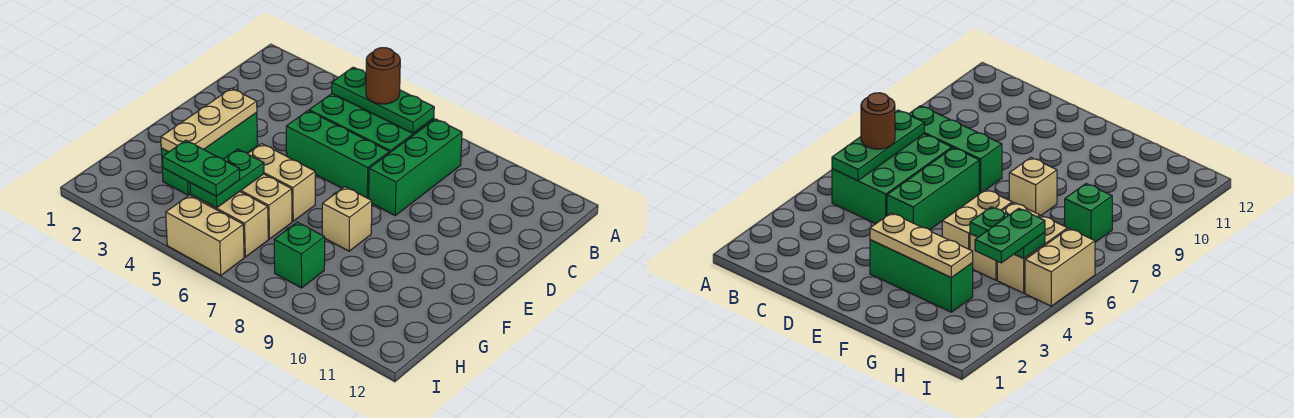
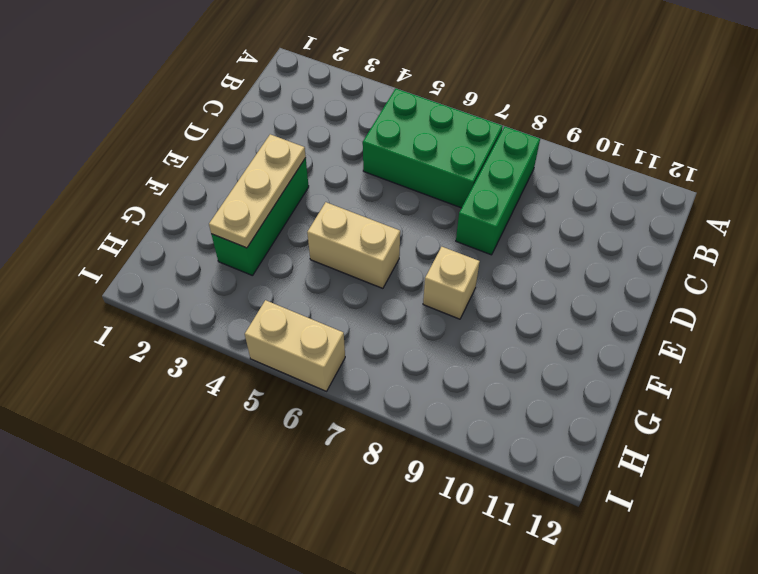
none -> green brick D5:D7 level 1
none -> tan brick G5:G6 level 1
none -> tan brick H5:H6 level 1

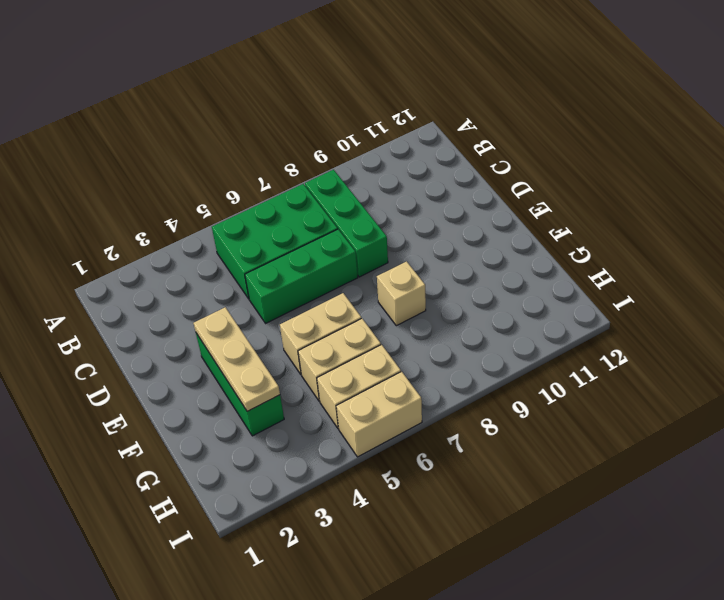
none -> green brick H8 level 1
none -> green plate B5:B7 level 2
none -> green plate G5:H5 level 2

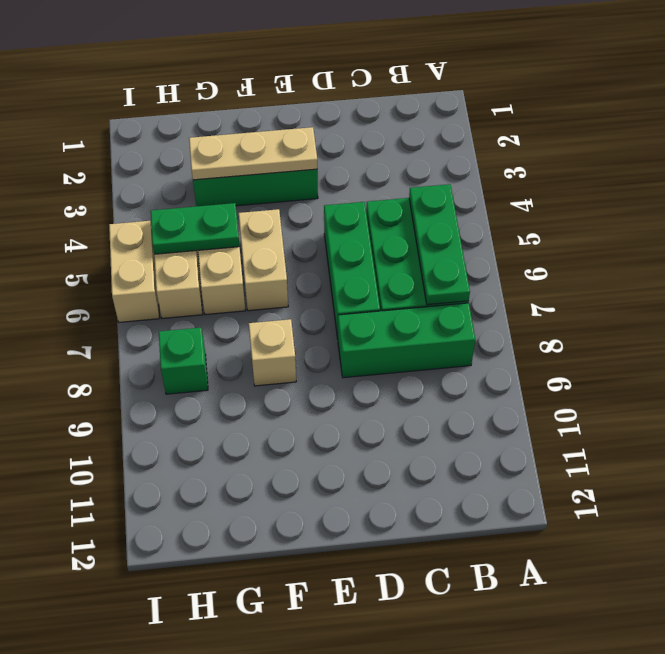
none -> brown round brick B6 level 3
none -> green plate H4:H5 level 3

